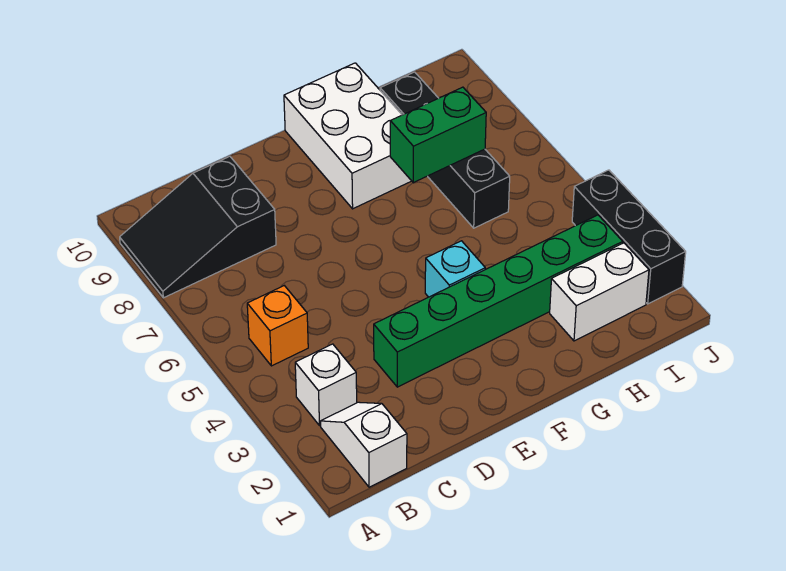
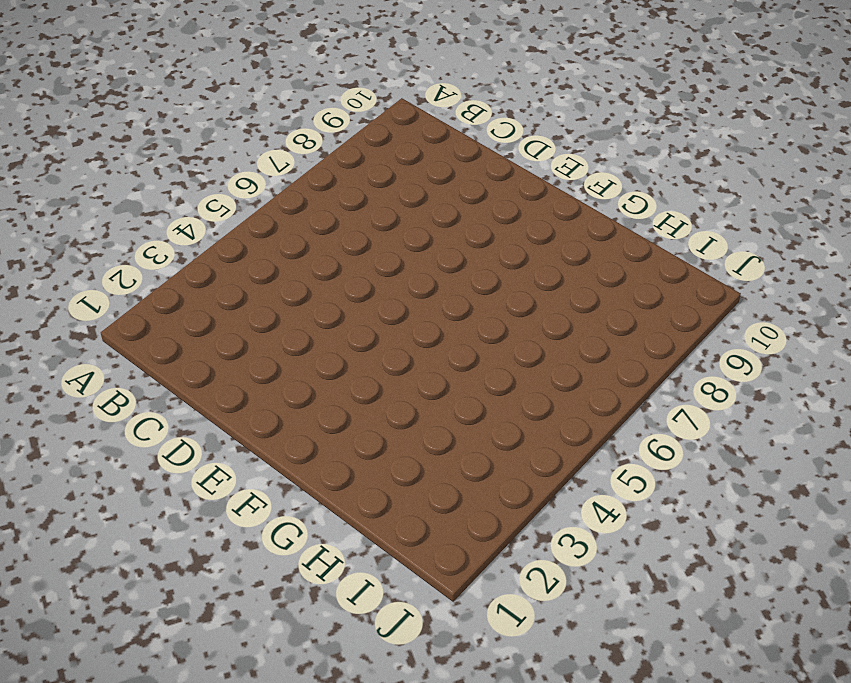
none -> black slope A8:C9 level 1 top C
none -> white slope B1:B2 level 1 top 1

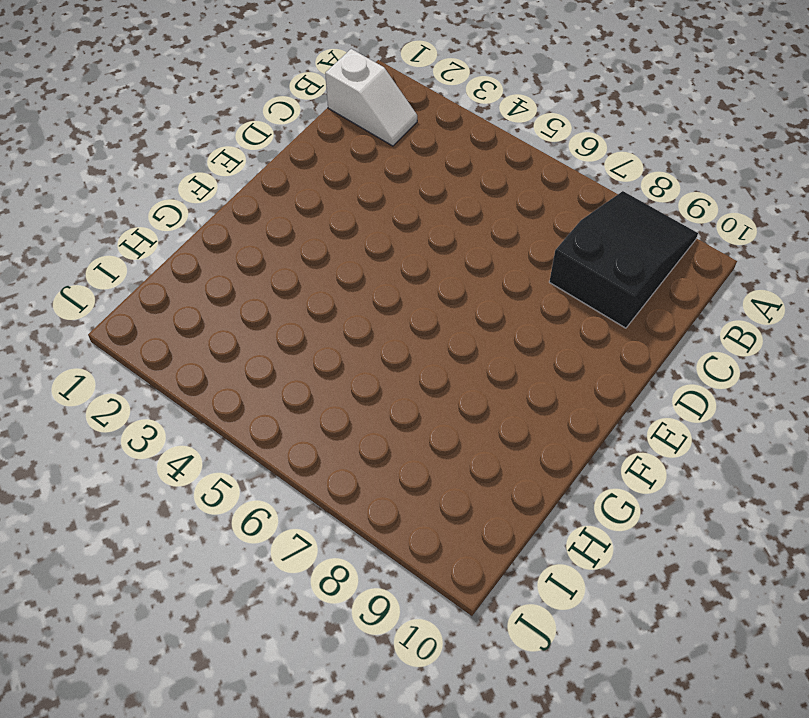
none -> white brick B3 level 1
none -> orange brick B5 level 1

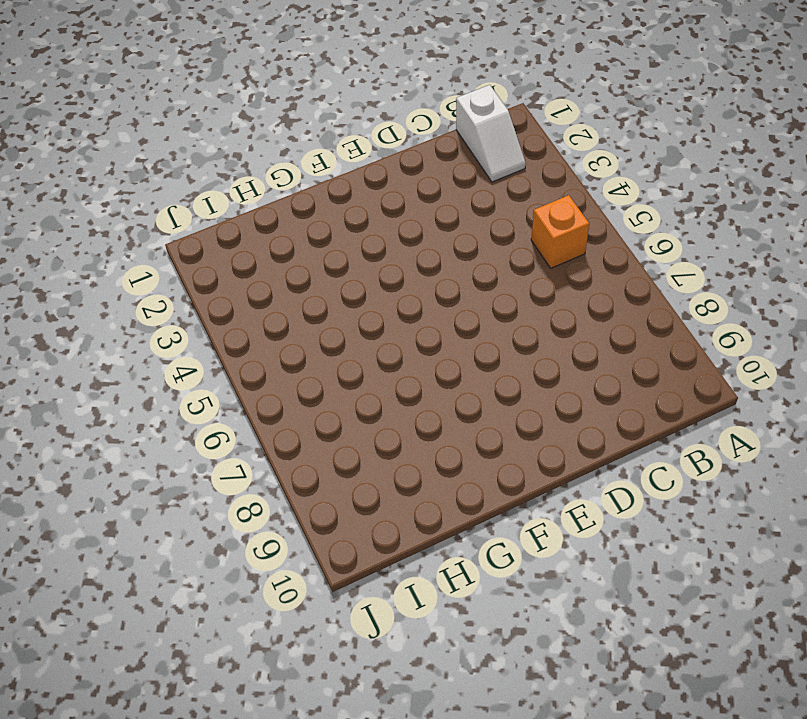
none -> black slope A8:C9 level 1 top C
none -> white brick B3 level 1

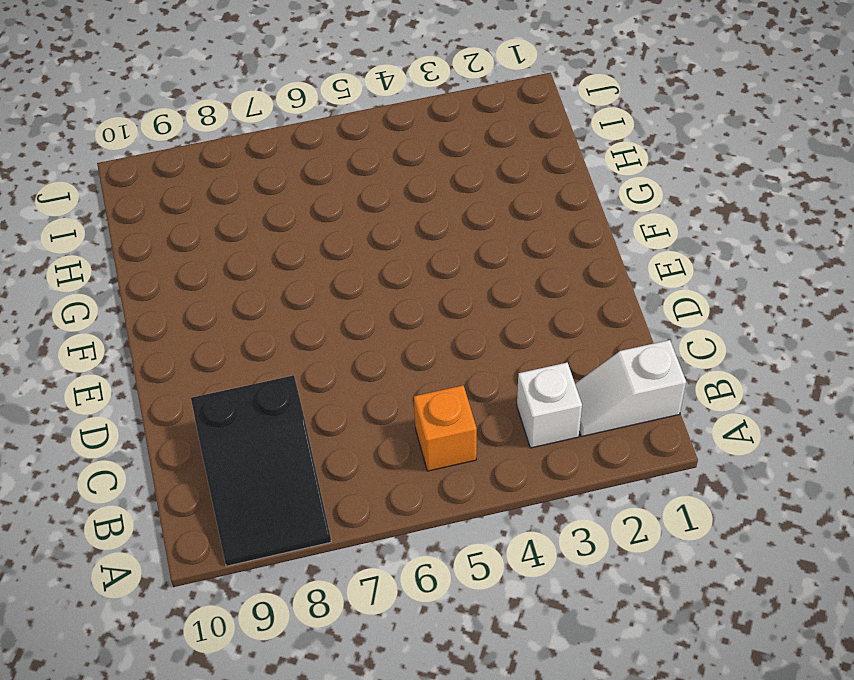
none -> green brick D3:I3 level 1
none -> cyan brick F4 level 1

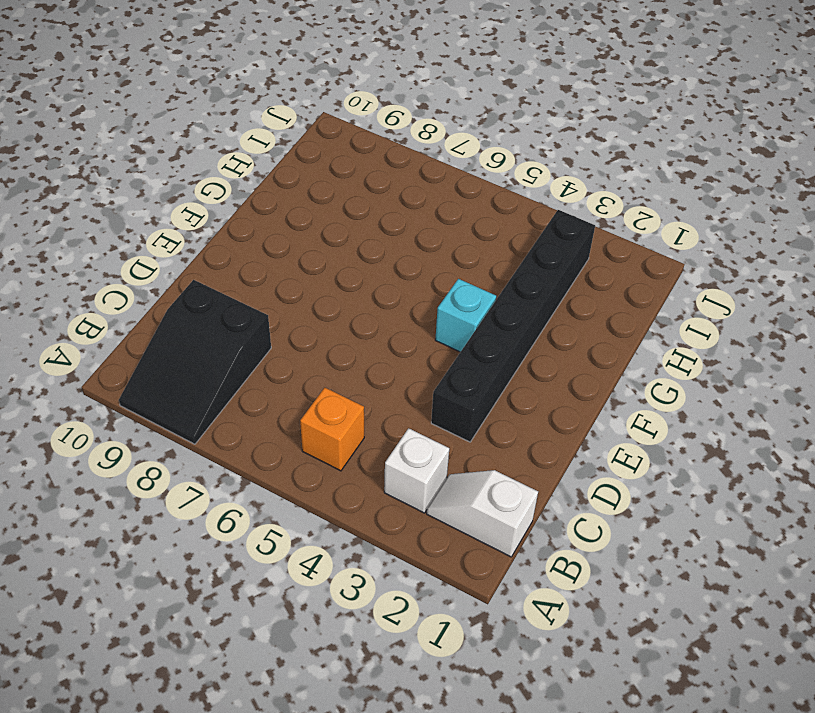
black brick D3:I3 level 1 -> green brick D3:I3 level 1
none -> white brick F8:G10 level 1
none -> white brick H2:I2 level 1

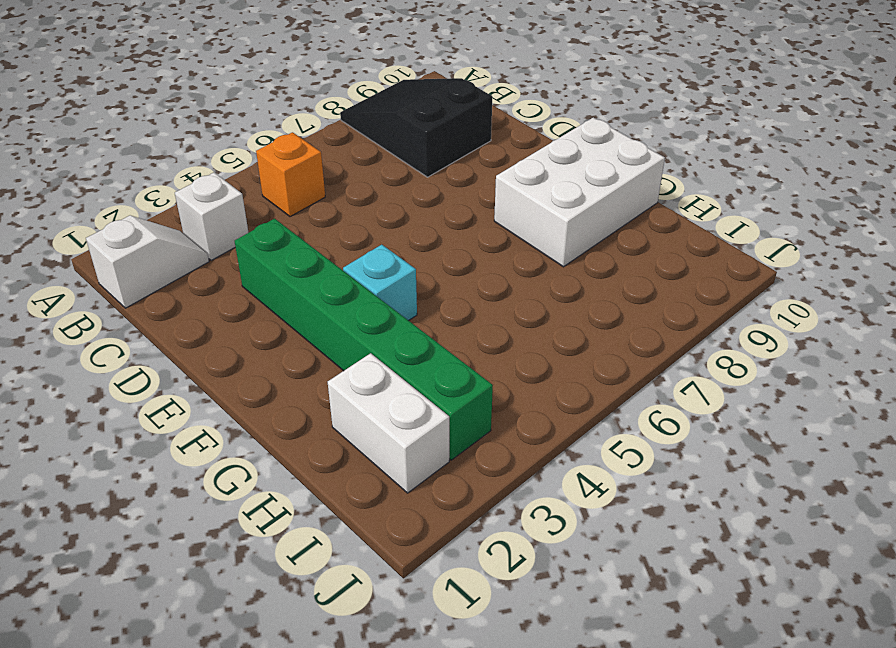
none -> black brick H6:H9 level 1
none -> black brick J2:J4 level 1

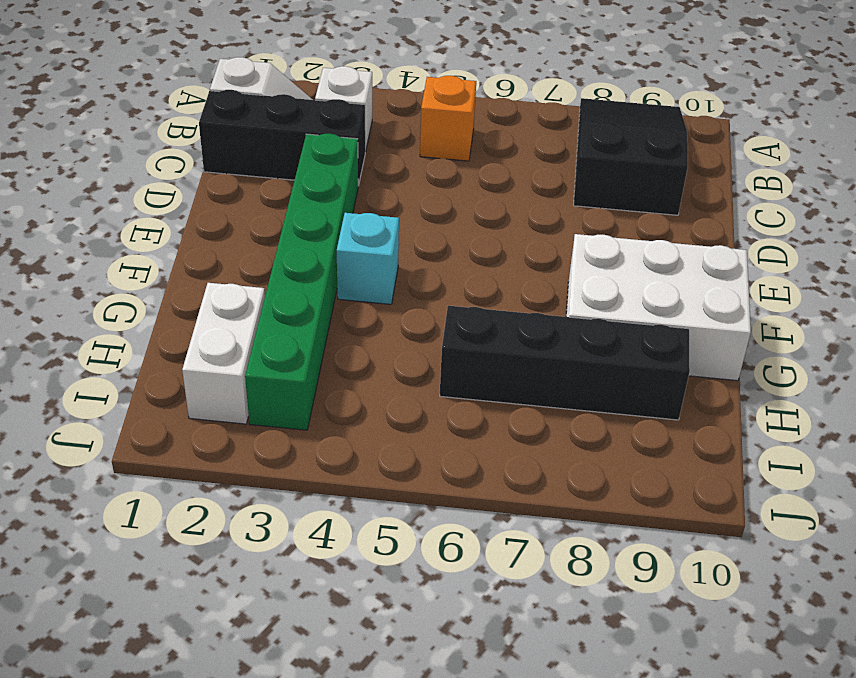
black brick C1:C3 level 1 -> black brick J2:J4 level 1
none -> green brick G7:H7 level 2

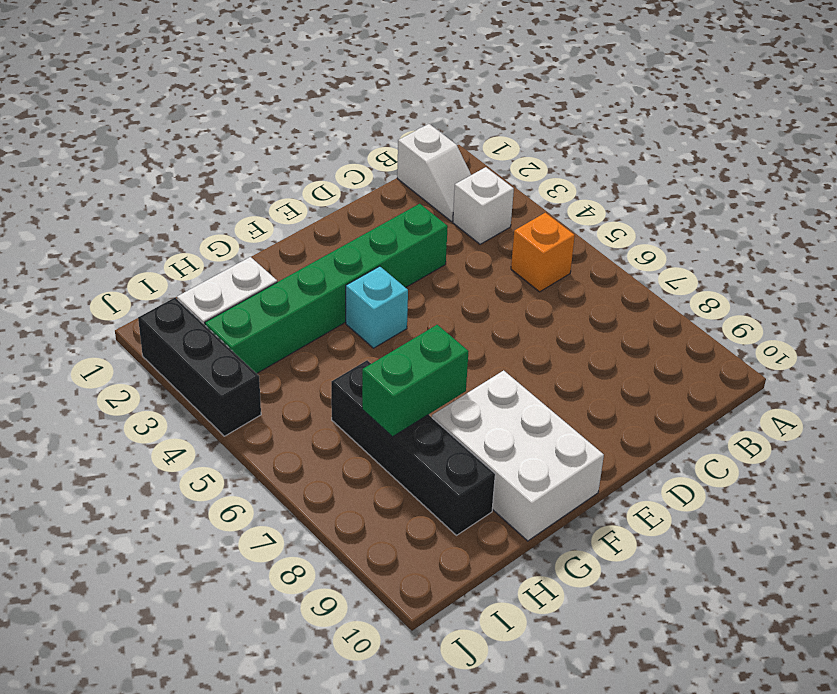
none -> black slope A8:C9 level 1 top C

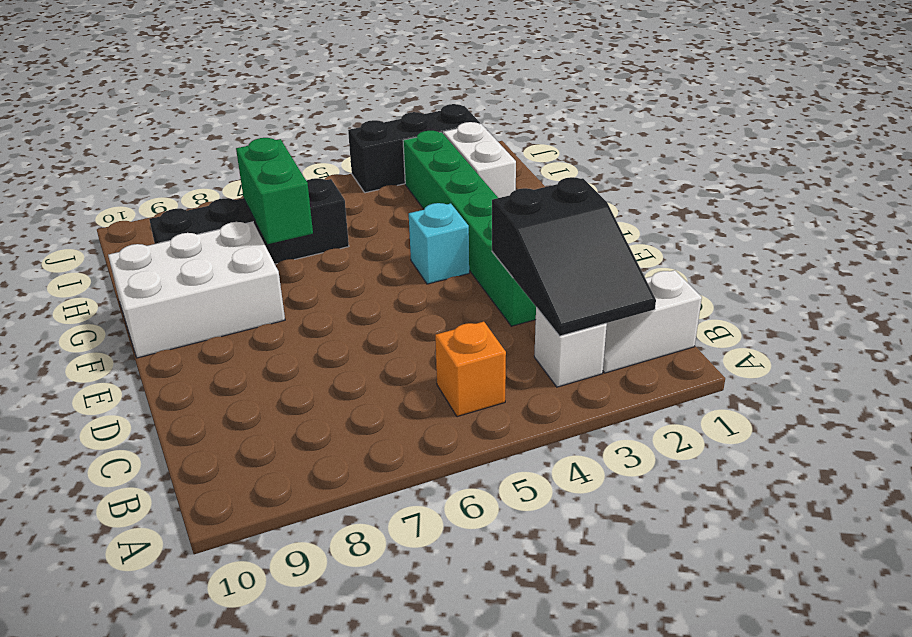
black slope B2:D3 level 2 top D -> black slope A8:C9 level 1 top C

